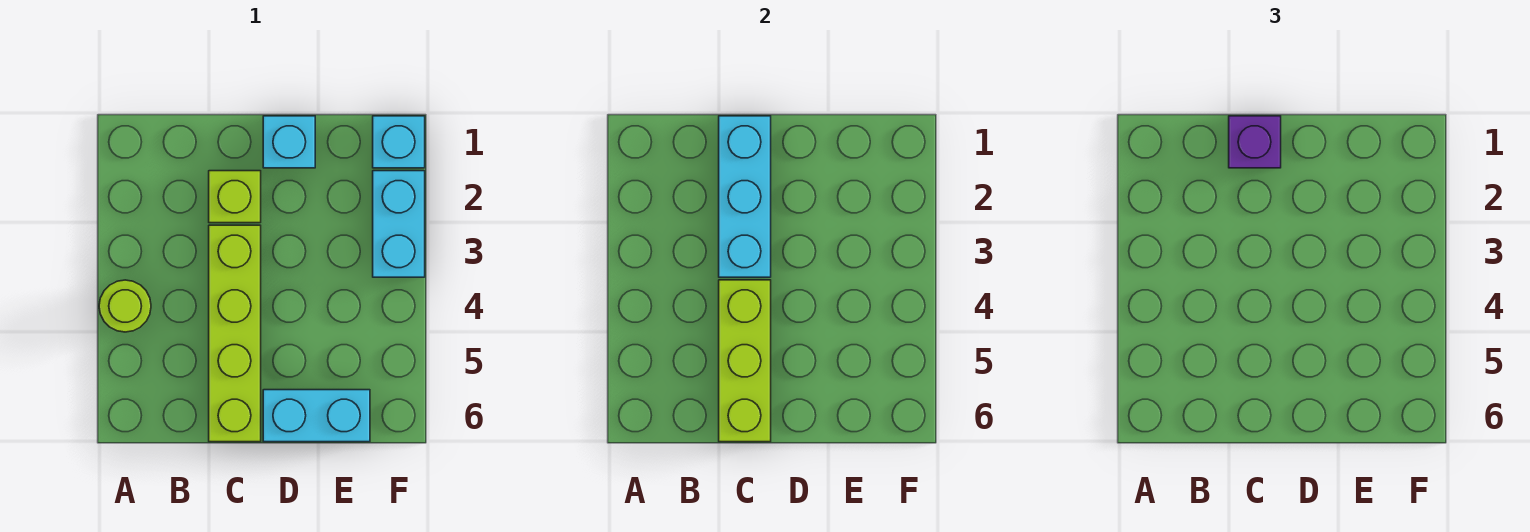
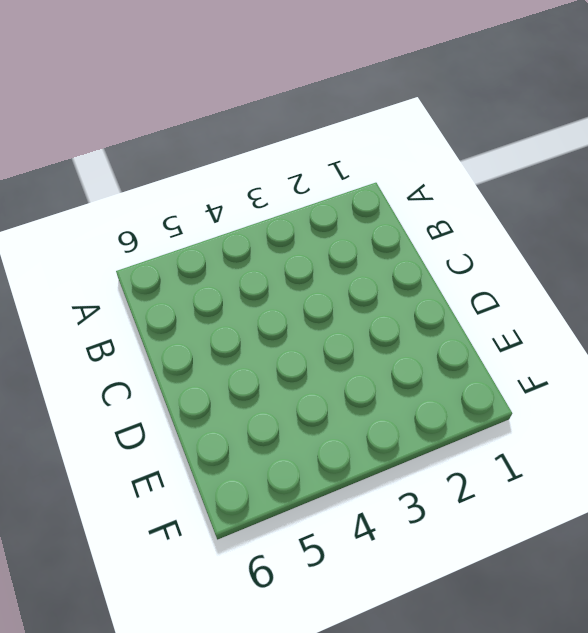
none -> lime round brick A4 level 1
none -> lime brick C2 level 1

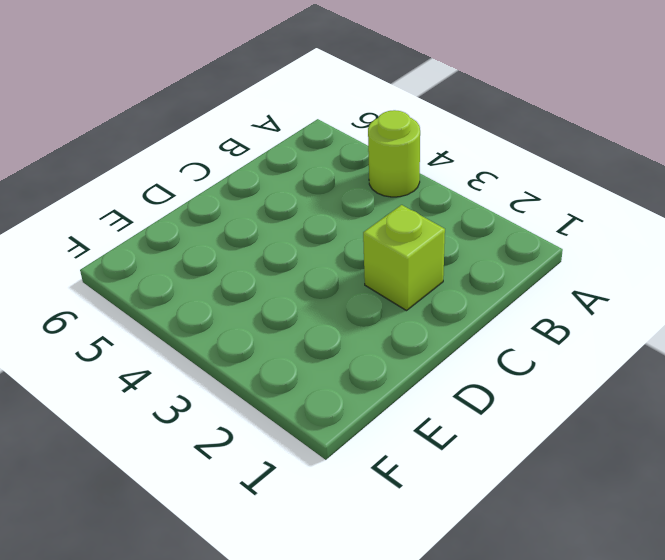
none -> lime brick C3:C6 level 1
none -> cyan brick D1 level 1

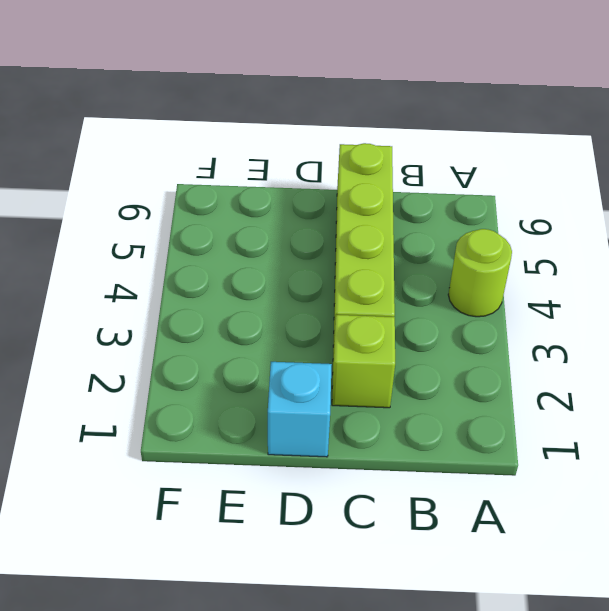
none -> cyan brick D6:E6 level 1
none -> cyan brick F1 level 1

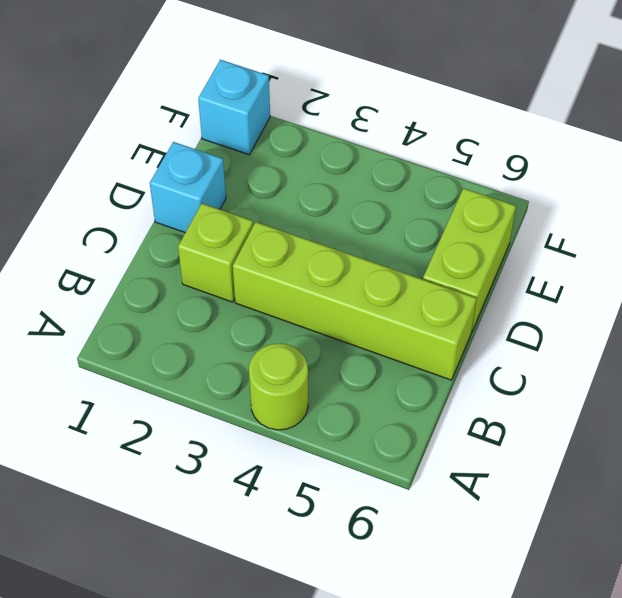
lime brick D6:E6 level 1 -> cyan brick D6:E6 level 1
none -> cyan brick F2:F3 level 1
none -> cyan brick C1:C3 level 2

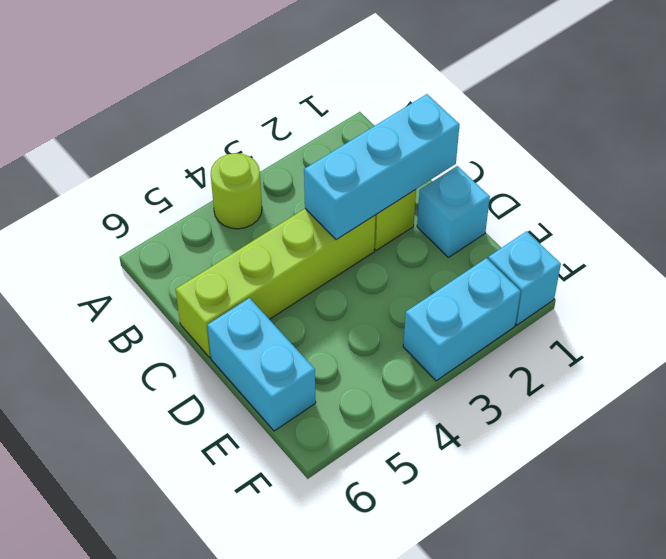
none -> lime brick C4:C6 level 2
none -> purple brick C1 level 3

